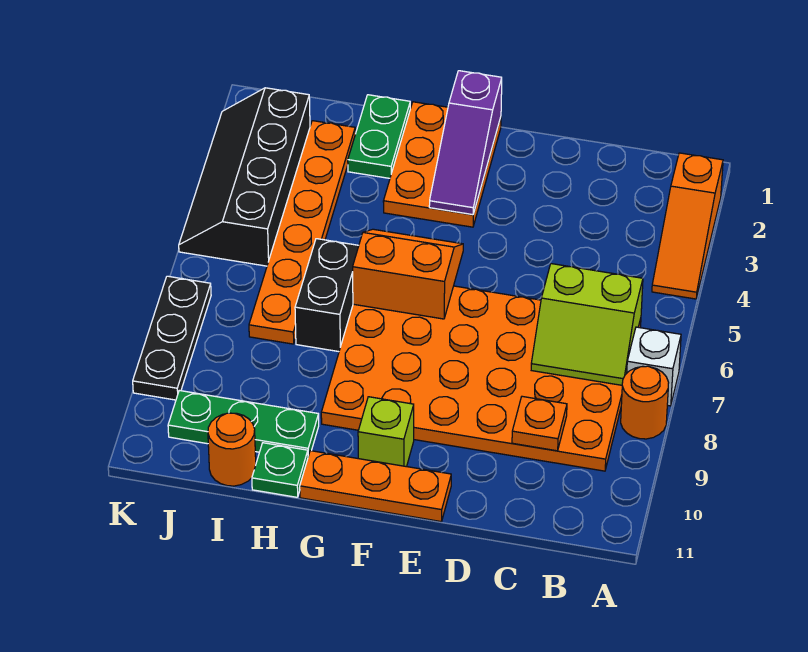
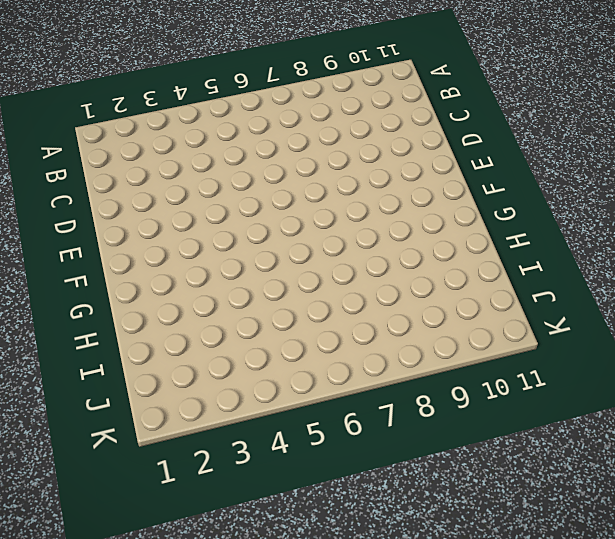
none -> orange slope A2:A4 level 1 top 2
none -> white brick A7 level 1
none -> orange round brick A8 level 1

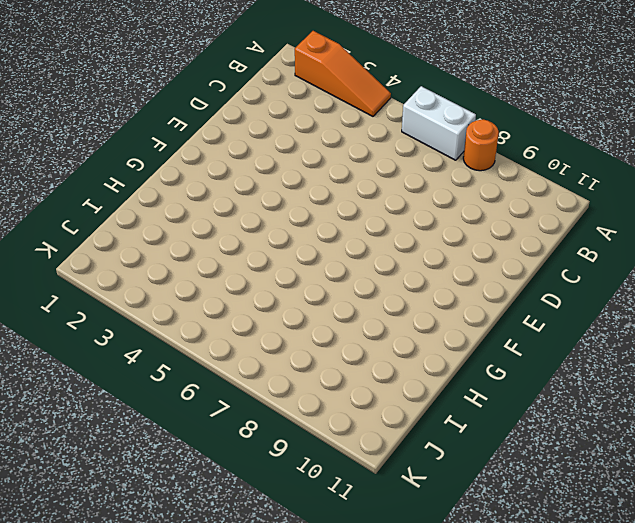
white brick A6:A7 level 1 -> white brick A7 level 1
none -> orange plate B6:G9 level 1
none -> orange plate E11:G11 level 1
none -> orange plate F1:G3 level 1

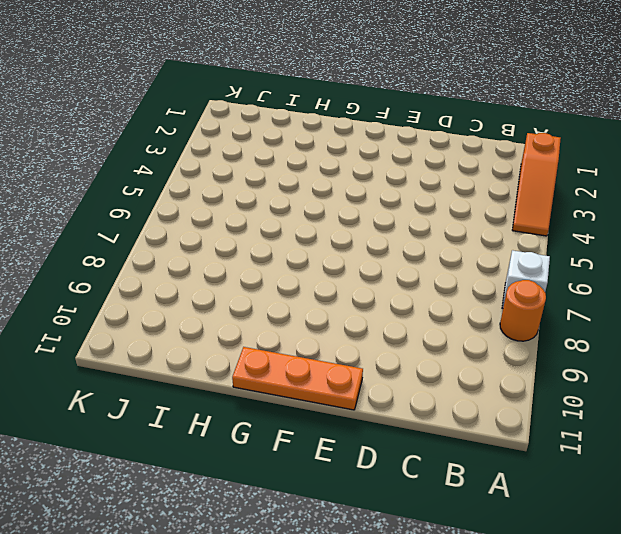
none -> orange plate B6:G9 level 1
none -> orange plate F1:G3 level 1
none -> lime brick F10 level 1

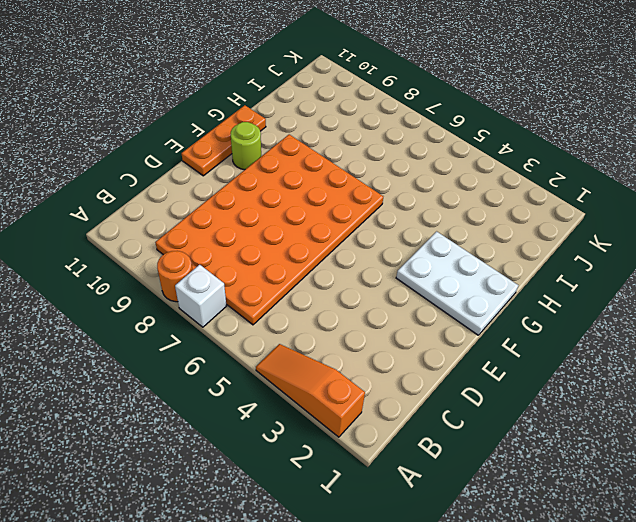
white plate F1:G3 level 1 -> orange plate F1:G3 level 1
lime round brick F10 level 1 -> lime brick F10 level 1
none -> green plate H1:H2 level 1
none -> black brick H6:H7 level 1
none -> green plate H10:J10 level 1

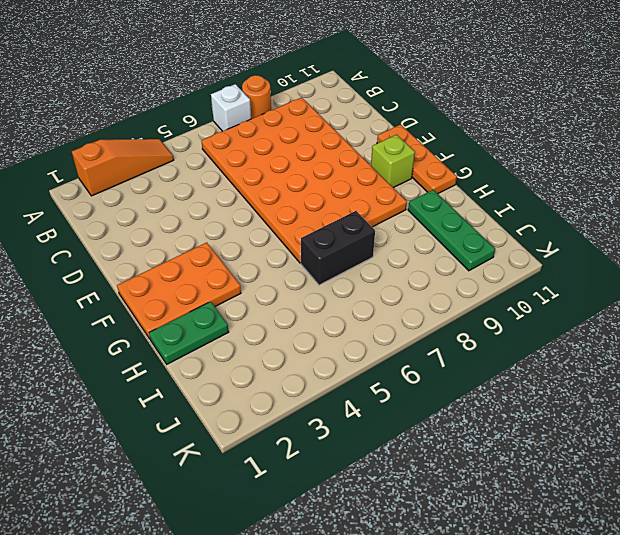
none -> green plate H11 level 1
none -> orange plate I2:I7 level 1
none -> orange round brick I11 level 1

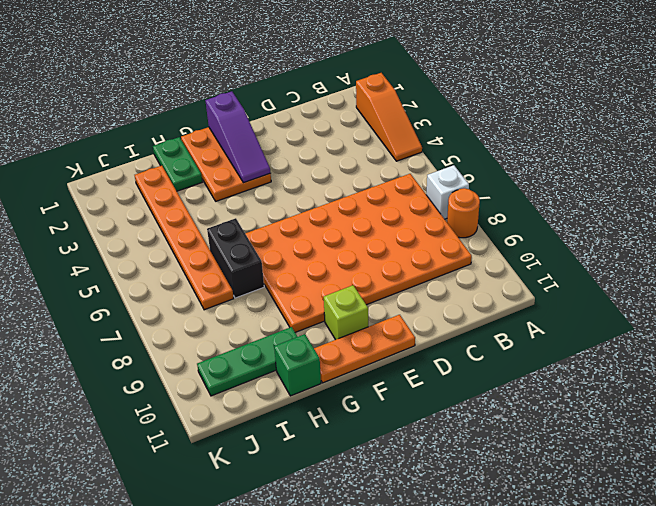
green brick H11 level 1 -> green plate H11 level 1
none -> orange round brick I11 level 1
none -> black slope J2:K5 level 1 top J
none -> black plate K7:K9 level 1

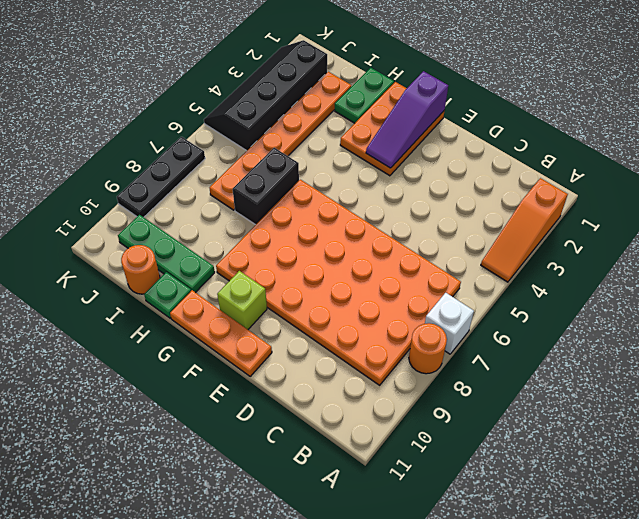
none -> lime slope B6:C7 level 2 top 6
none -> orange plate C9 level 2
none -> orange slope F5:G6 level 2 top 6

